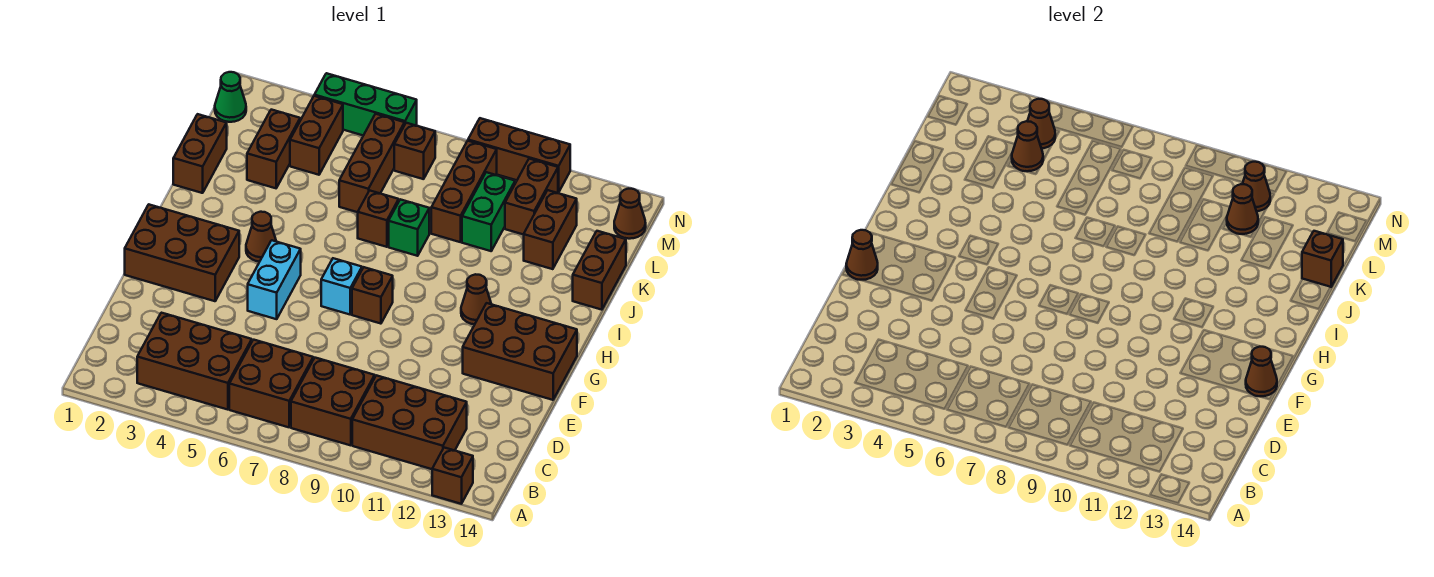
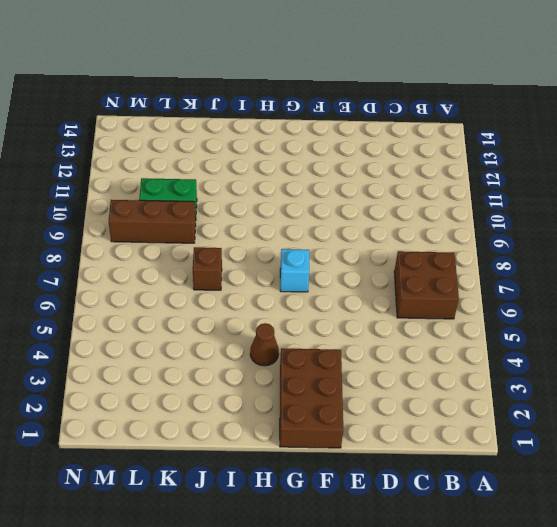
none -> brown brick A13 level 1
none -> brown brick B3:C5 level 1
none -> brown brick B8:C9 level 1
none -> brown brick B10:C12 level 1

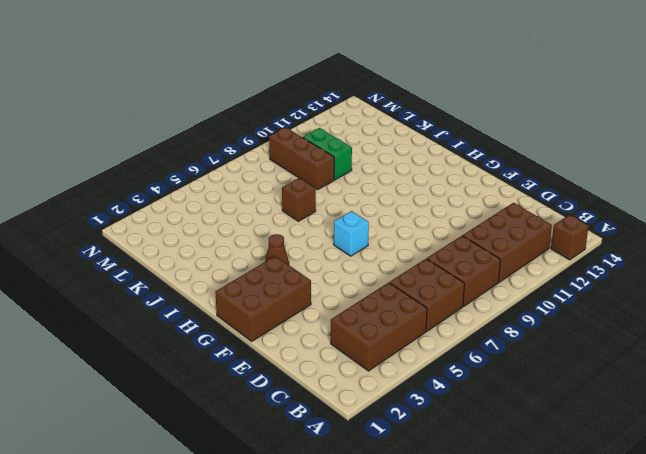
none -> cyan brick F5:G5 level 1
none -> brown brick F12:G14 level 1
none -> brown brick G8 level 1
none -> brown cone H11 level 1

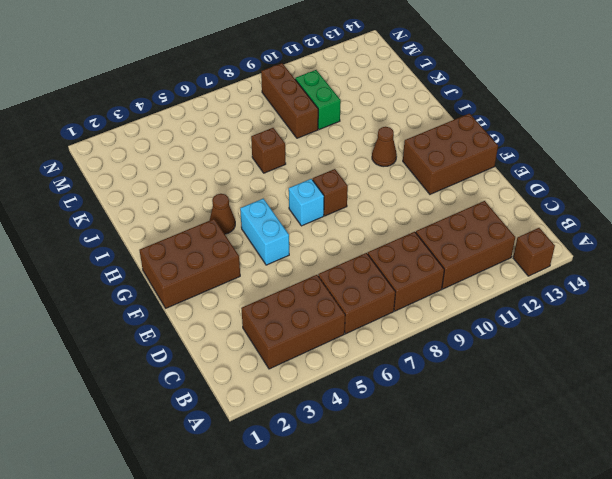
none -> brown brick J1:K1 level 1
none -> green brick J8 level 1
none -> brown brick J14:K14 level 1
none -> brown brick K3:L3 level 1

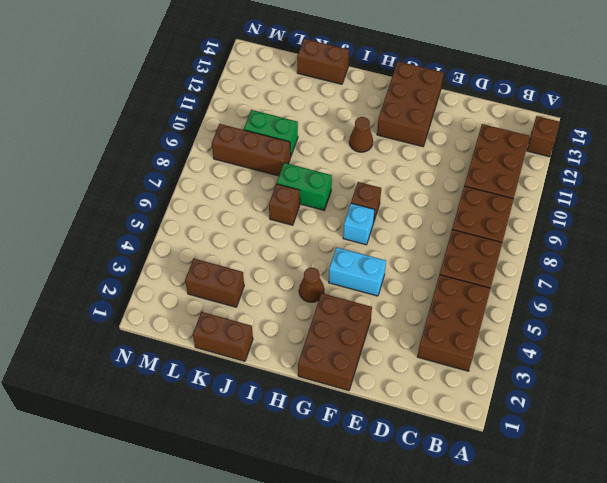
green brick I8:J8 level 1 -> green brick J8 level 1
none -> brown brick K6:M6 level 1
none -> brown brick K12:L12 level 1
none -> brown brick L4:M4 level 1
none -> brown brick L11:M11 level 1

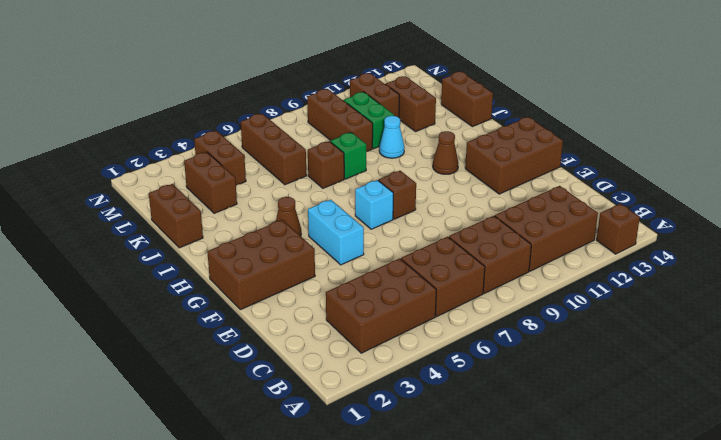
cyan cone J10 level 1 -> none
none -> green cone M1 level 1
none -> brown brick M7 level 1
none -> brown cone M14 level 1
none -> green brick N4:N6 level 1

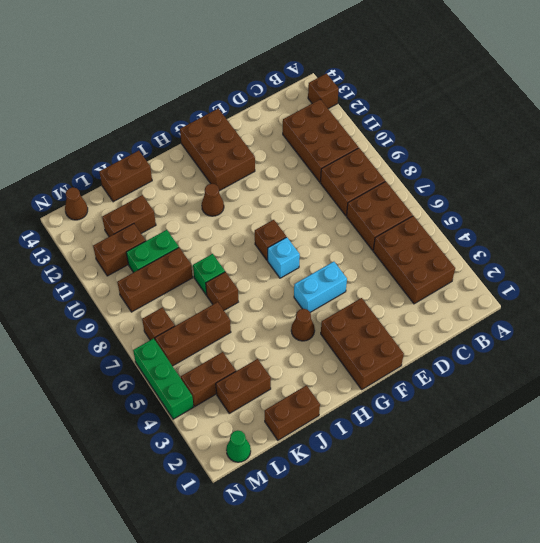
none -> brown brick N9:N11 level 1
none -> brown cone F1 level 2
none -> brown cone F14 level 2
none -> brown brick K14 level 2

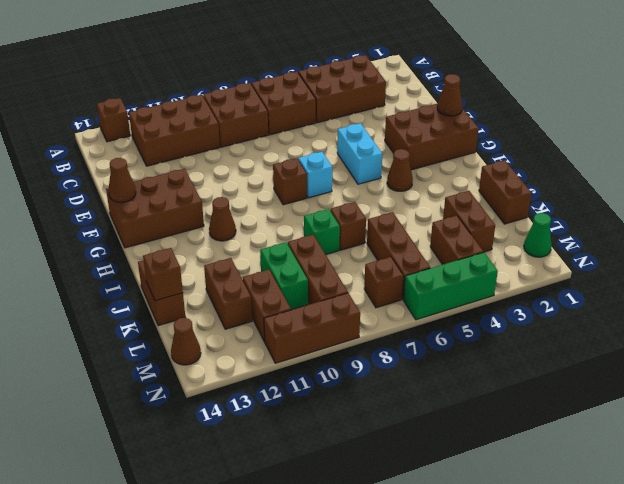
none -> brown cone L4 level 2
none -> brown cone L11 level 2
none -> brown cone M4 level 2
none -> brown cone M11 level 2

